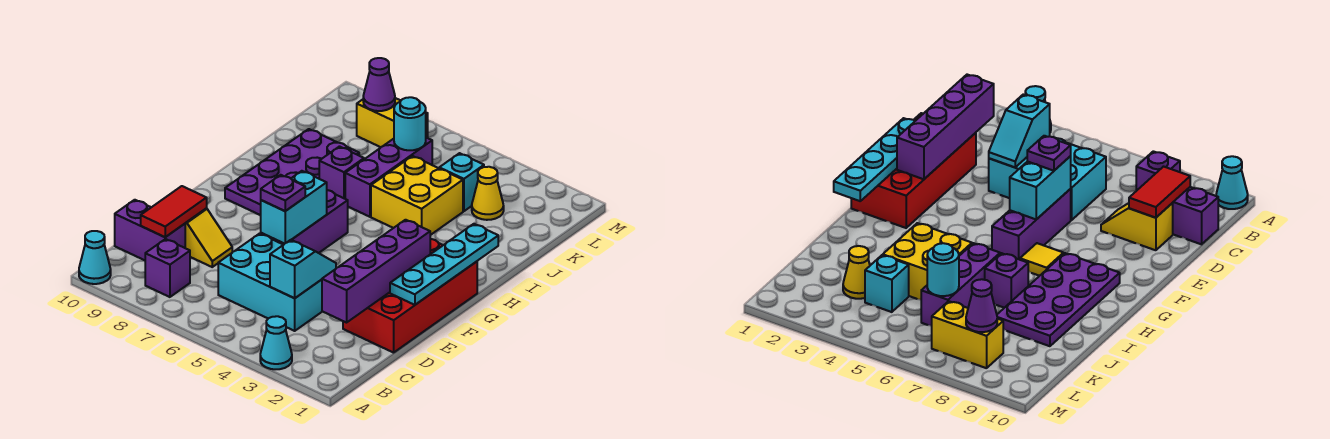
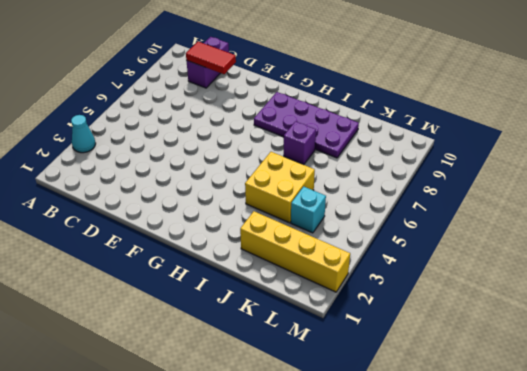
yellow brick J2:M2 level 1 -> none
none -> cyan cone A10 level 1
none -> purple brick B8 level 1
none -> cyan brick C4:D6 level 1

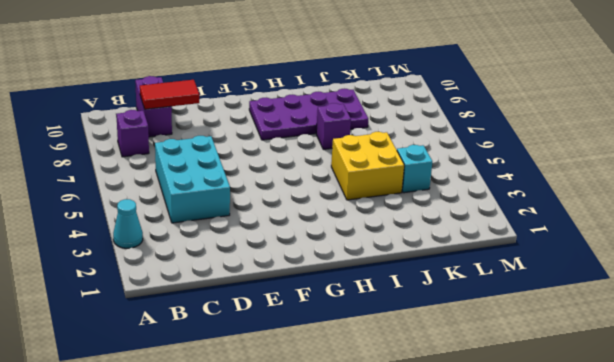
none -> cyan cone A10 level 1
none -> red brick D1:G2 level 1
none -> yellow slope D8:D9 level 1 top 9

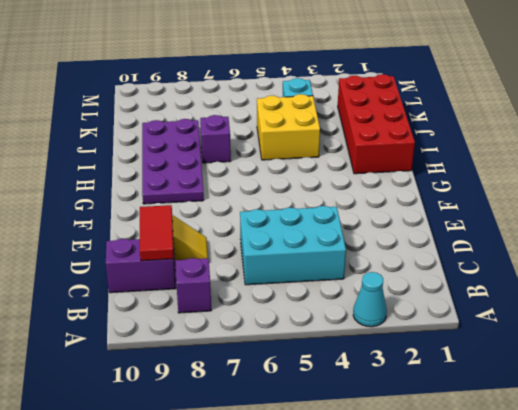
red brick H1:K2 level 1 -> red brick D1:G2 level 1
none -> cyan cone A10 level 1
none -> purple brick E6:G6 level 1
none -> yellow tile G7 level 1

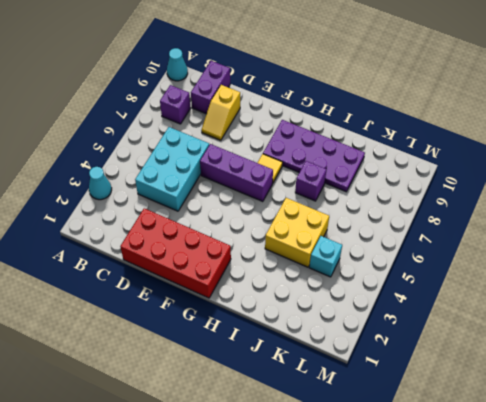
none -> purple brick I6:K6 level 1
none -> yellow cone K3 level 1
none -> yellow brick L7:L8 level 1

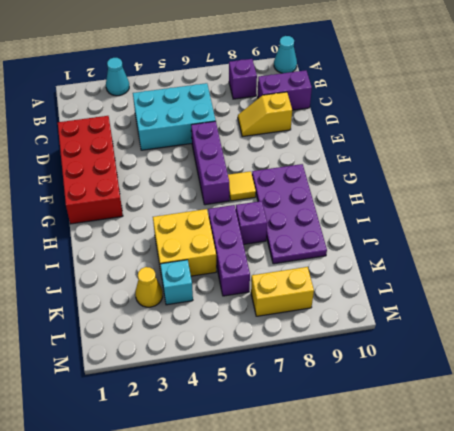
none -> purple brick C2:F2 level 2
none -> cyan slope C4:D4 level 2 top C
none -> red tile C9:D9 level 2

